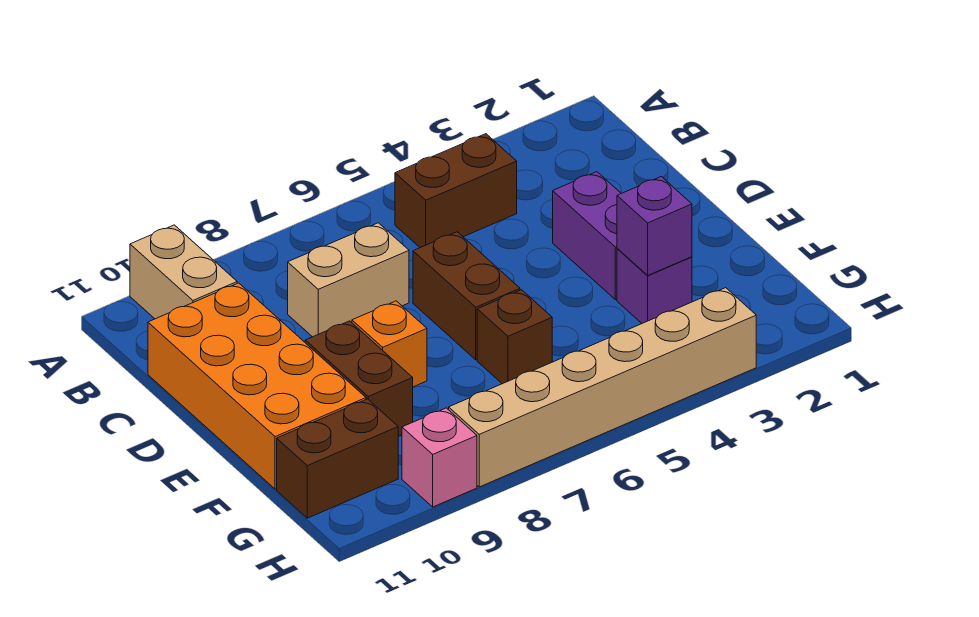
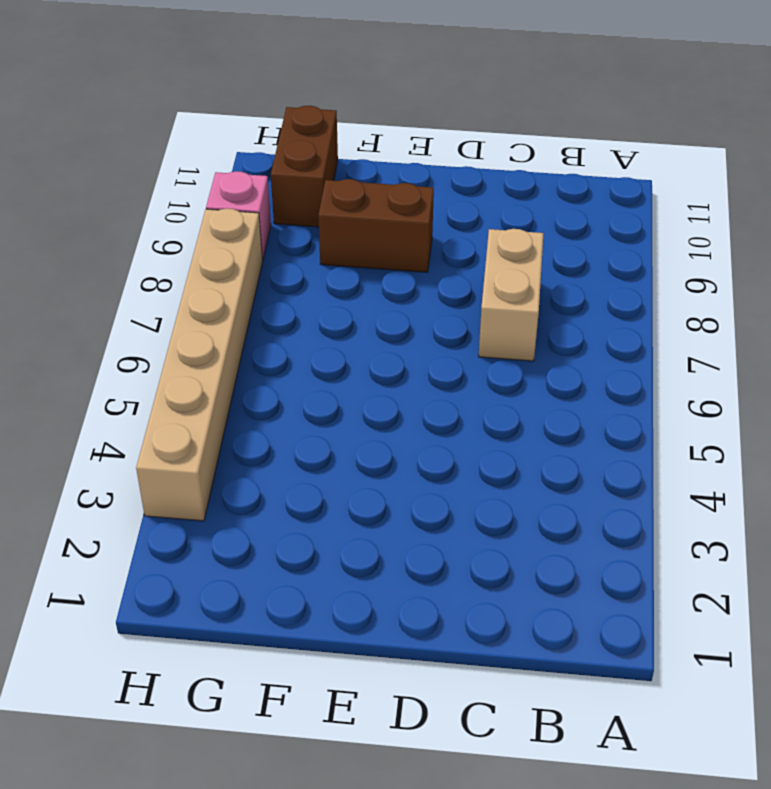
none -> tan brick A10:B10 level 1
none -> brown brick B4:B5 level 1
none -> orange brick C10:F11 level 1

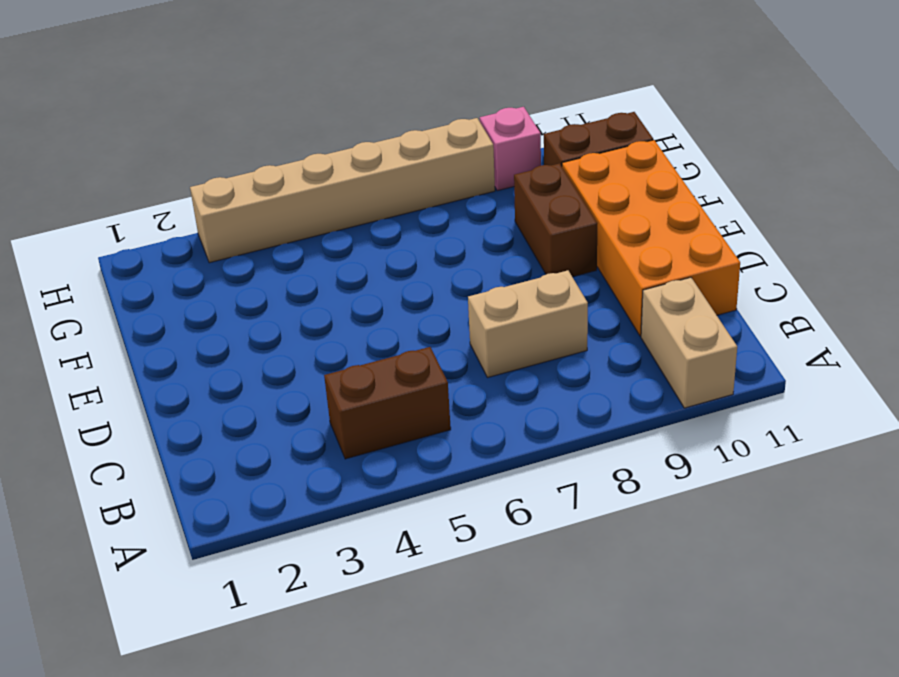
none -> purple brick D3:E3 level 1
none -> brown brick D6:E6 level 1
none -> orange brick E8 level 1

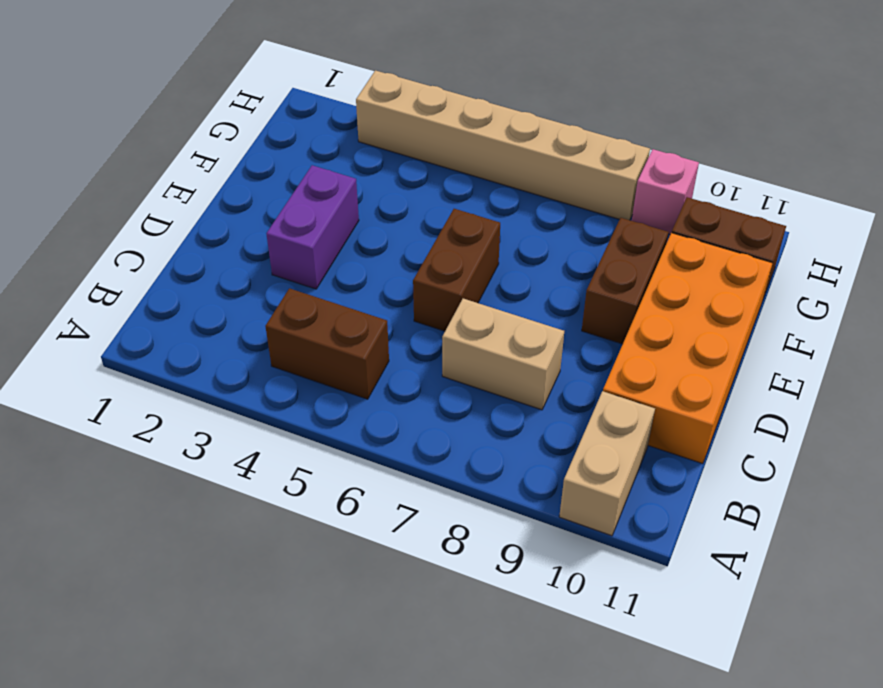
none -> orange brick E8 level 1
none -> purple brick F3 level 1
none -> brown brick F6 level 1

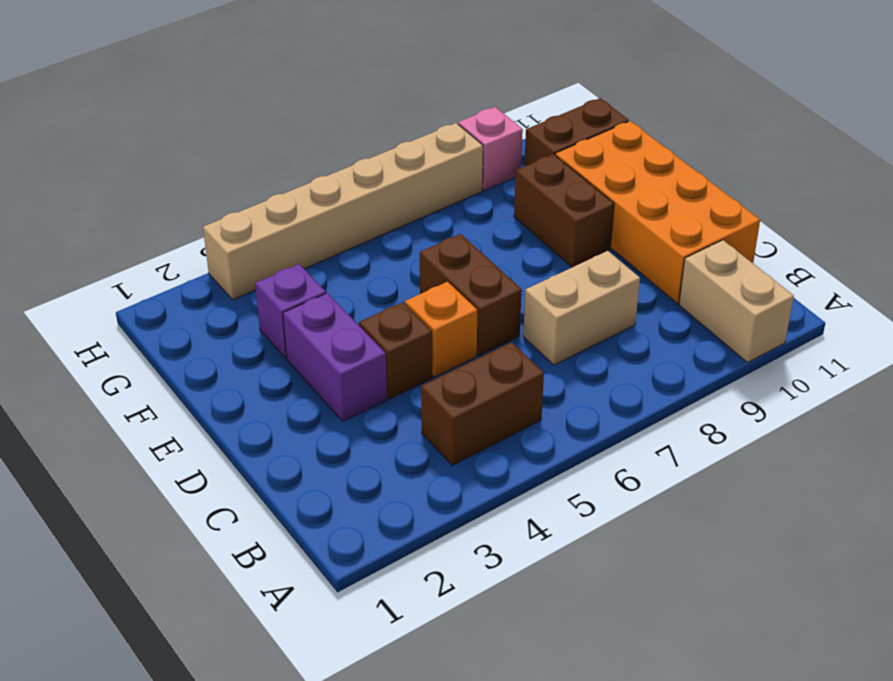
brown brick D4 level 1 -> brown brick F6 level 1
orange brick D5 level 1 -> orange brick E8 level 1
none -> purple brick F3 level 2

